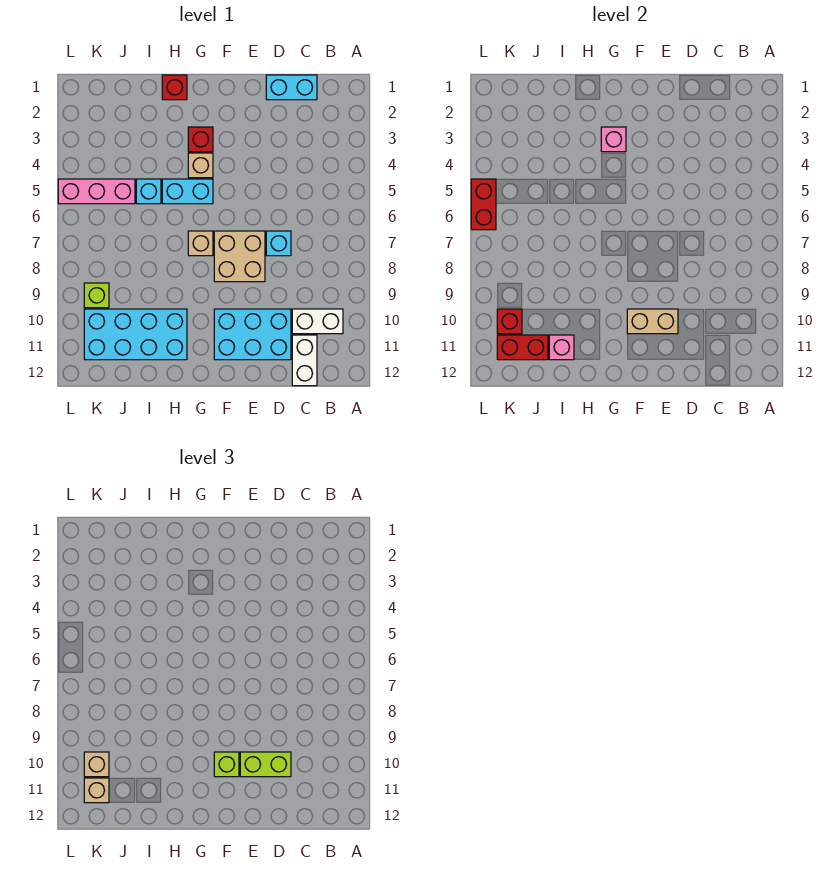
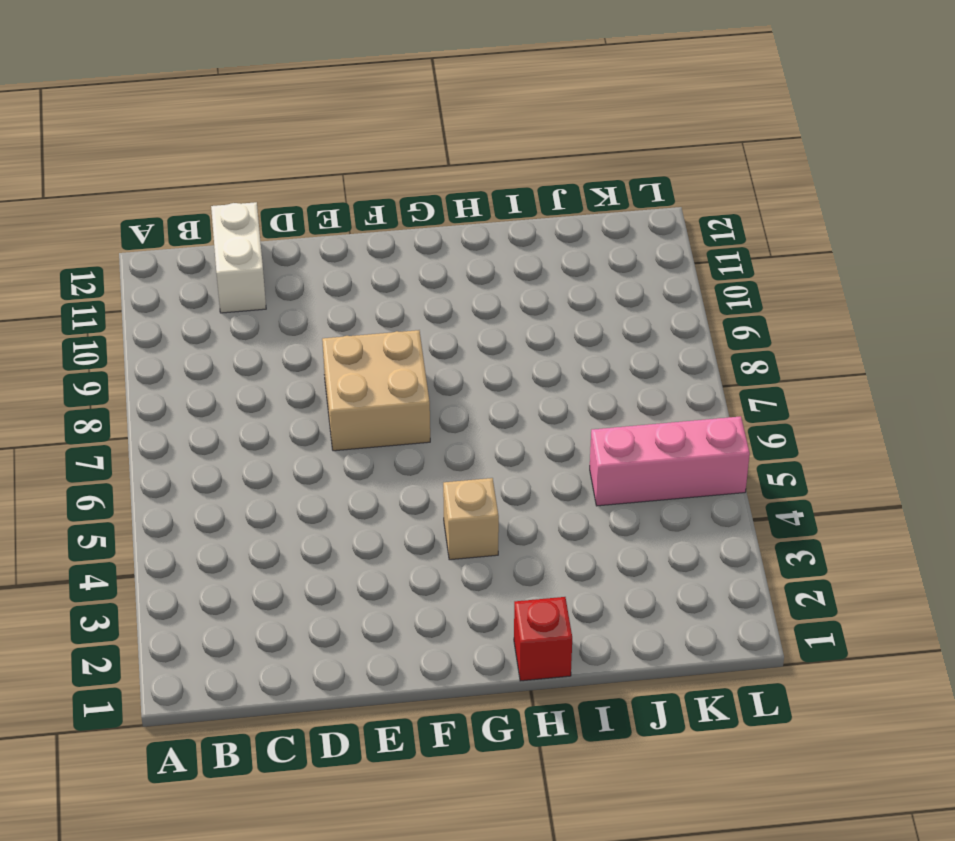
none -> white brick B10:C10 level 1
none -> cyan brick C1:D1 level 1
none -> cyan brick D7 level 1

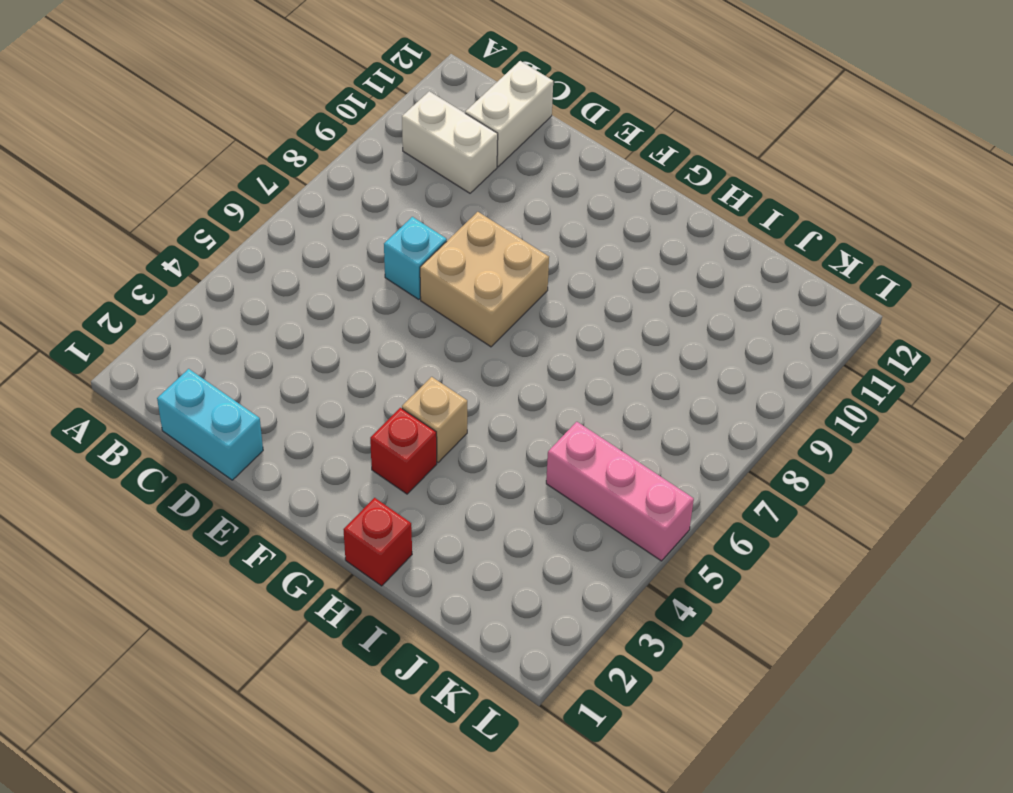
none -> cyan brick D10:F11 level 1
none -> cyan brick G5:H5 level 1
none -> tan brick G7 level 1

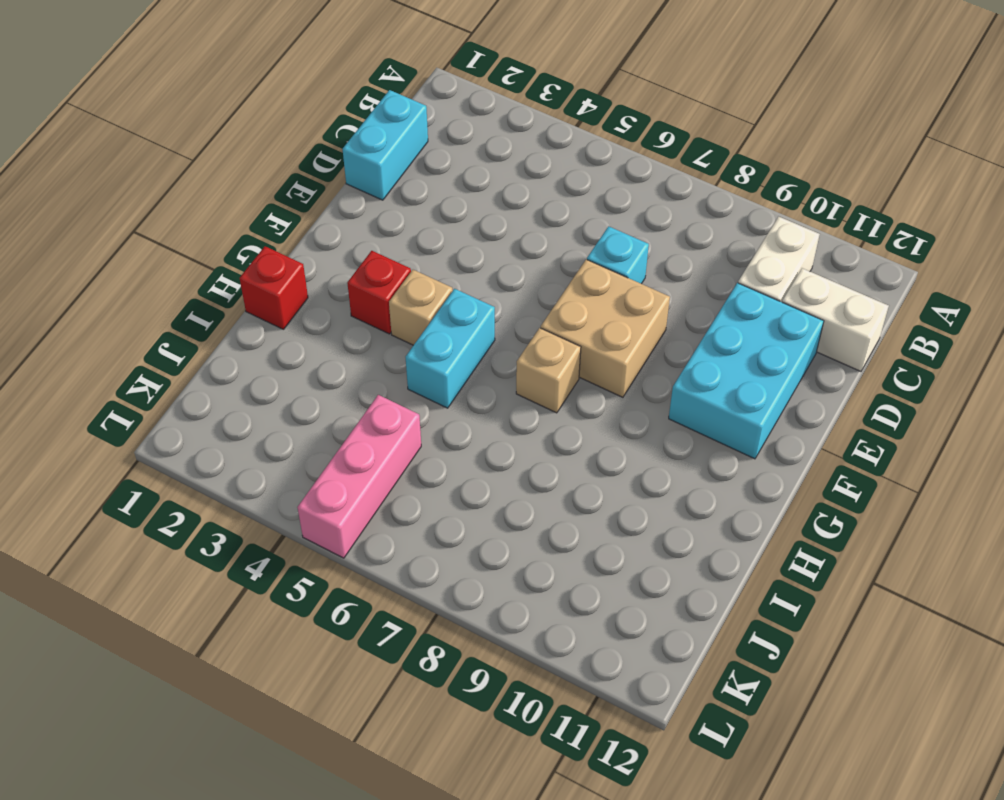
none -> cyan brick H10:K11 level 1
none -> cyan brick I5 level 1
none -> lime brick K9 level 1

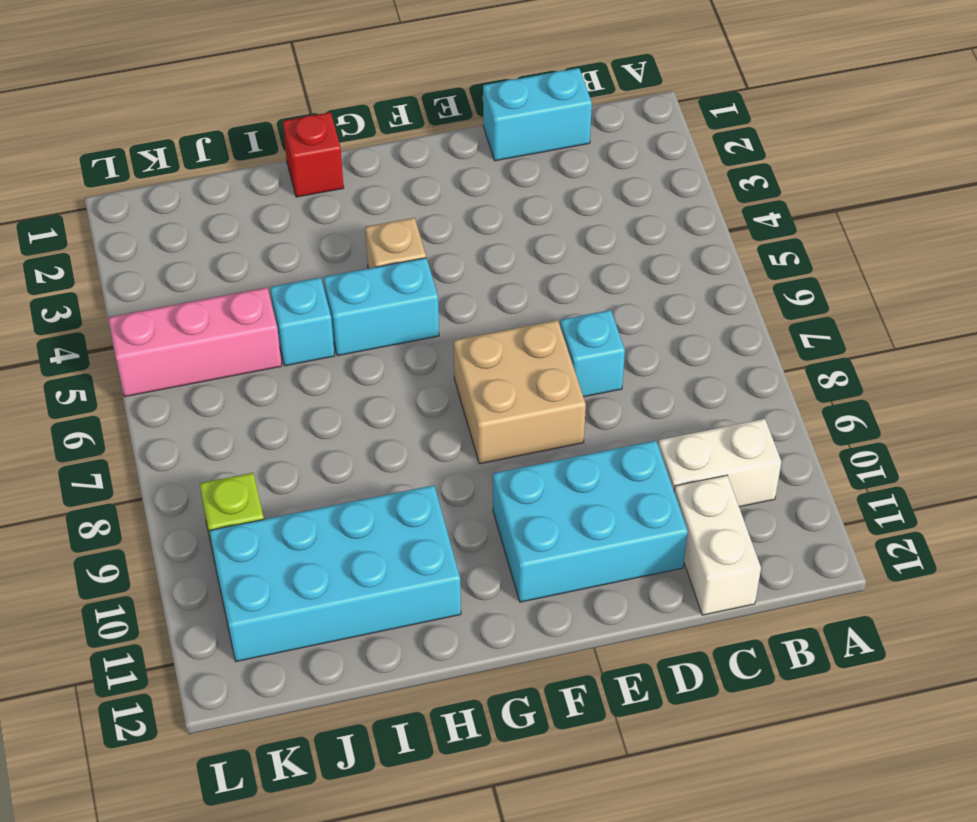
none -> red brick G3 level 1
none -> tan brick G7 level 1
none -> tan brick E10:F10 level 2

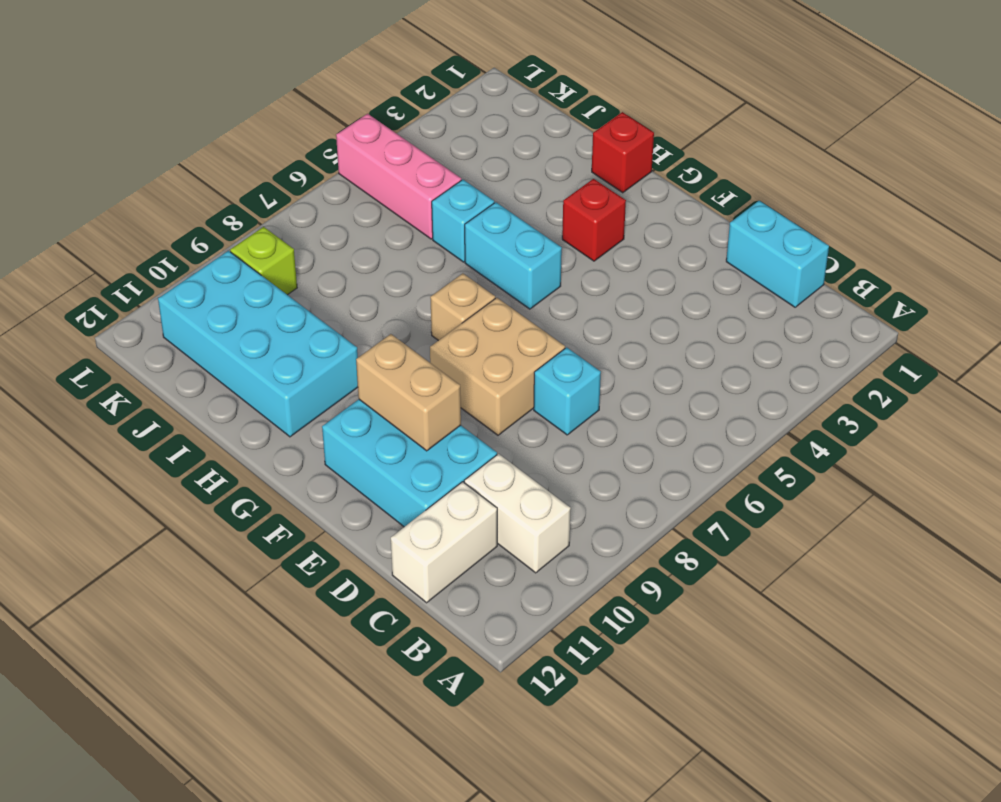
none -> tan brick G4 level 1
none -> pink brick G3 level 2
none -> pink brick I11 level 2

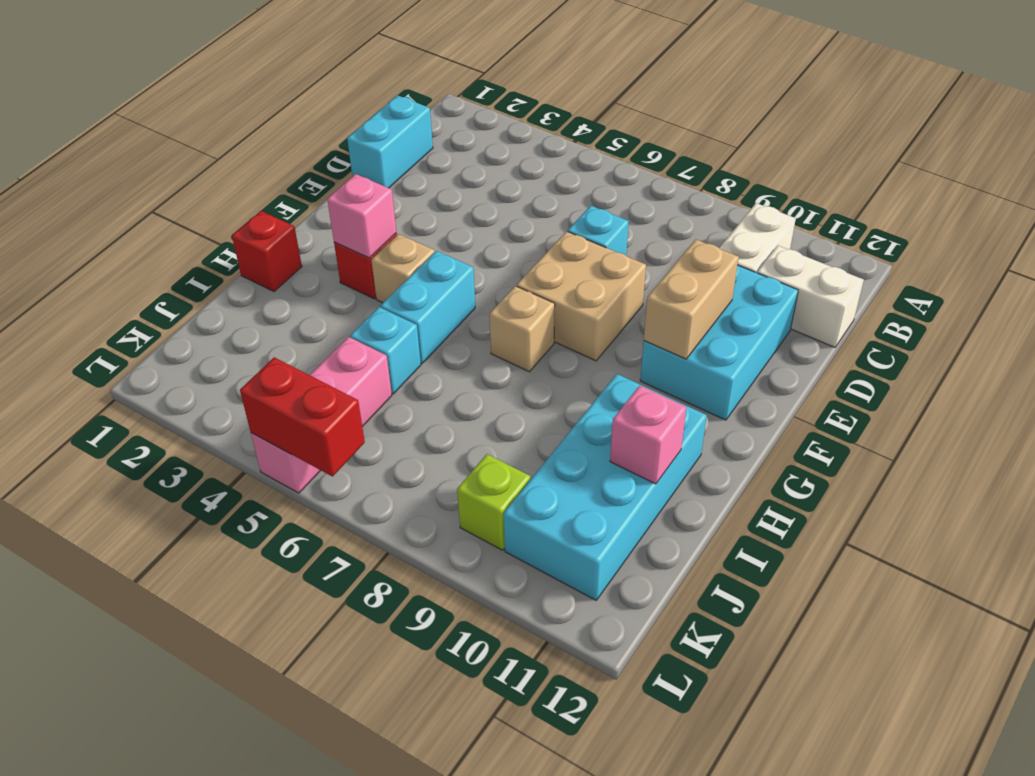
none -> red brick J11:K11 level 2
none -> red brick K10 level 2
none -> lime brick D10:E10 level 3

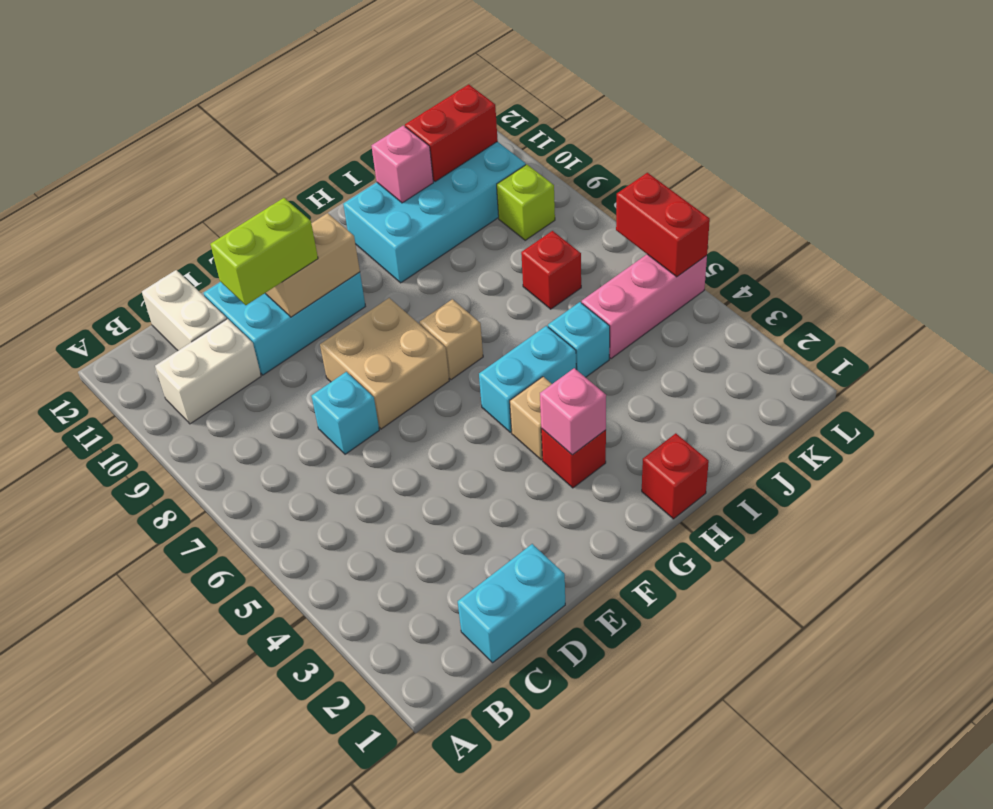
red brick J7 level 1 -> red brick K10 level 2
none -> lime brick F10 level 3
none -> tan brick K10 level 3
none -> tan brick K11 level 3

